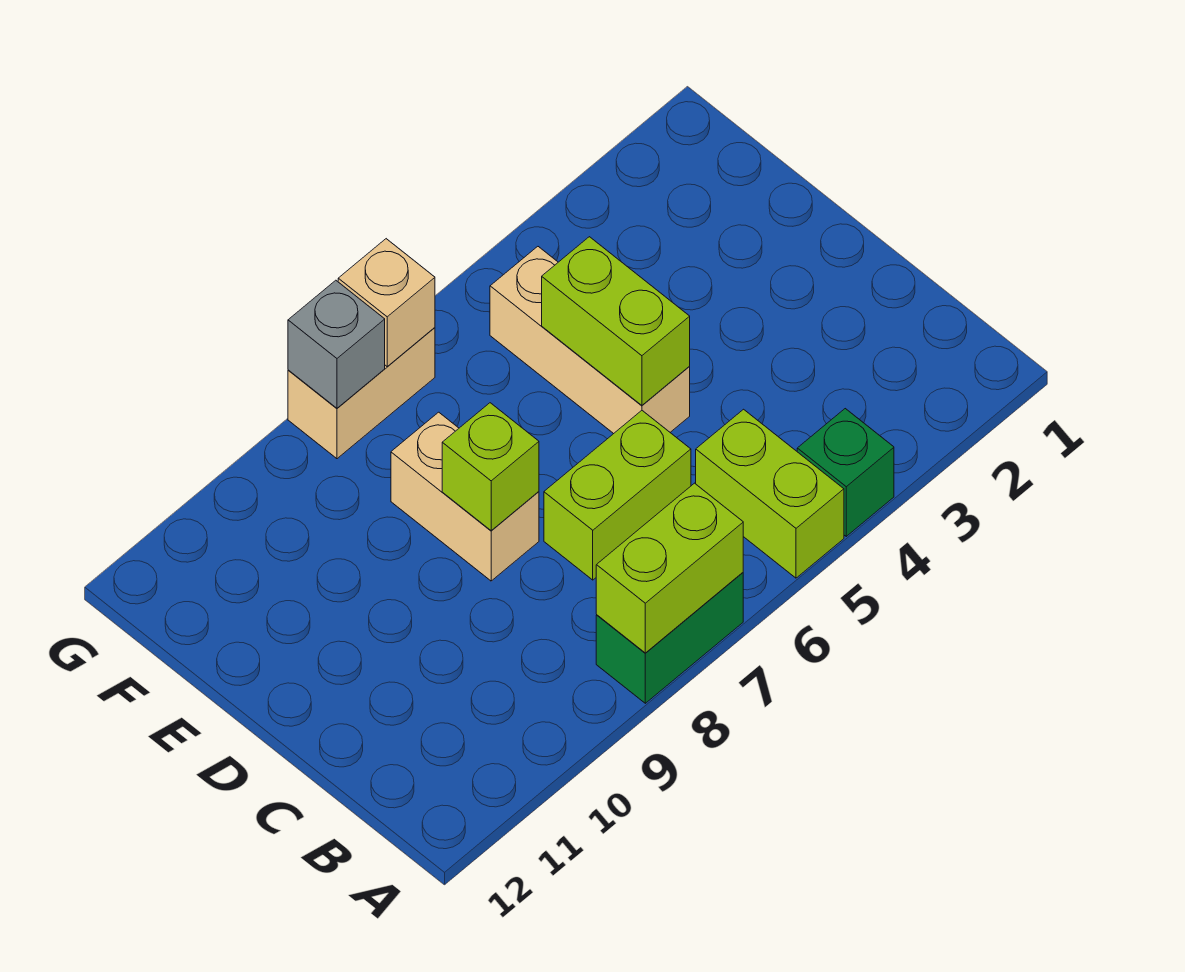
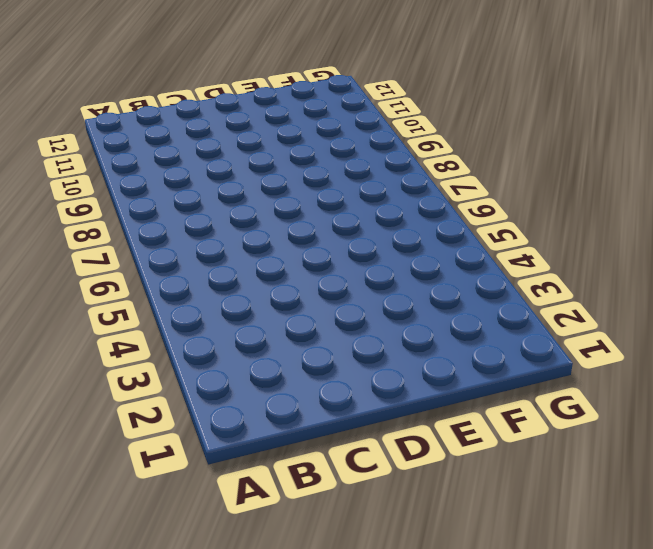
none -> green brick A4 level 1
none -> lime brick A5:B5 level 1
none -> green brick A7:A8 level 1

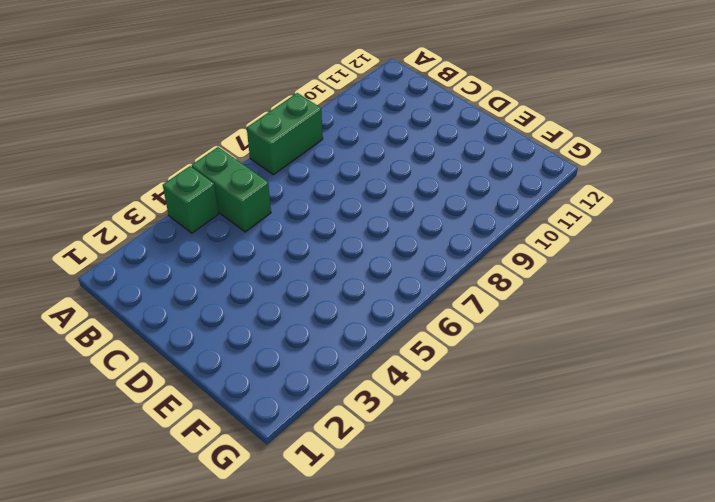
green brick A5:B5 level 1 -> lime brick A5:B5 level 1
none -> lime brick C6:C7 level 1
none -> tan brick D5:F5 level 1
none -> tan brick D8:E8 level 1

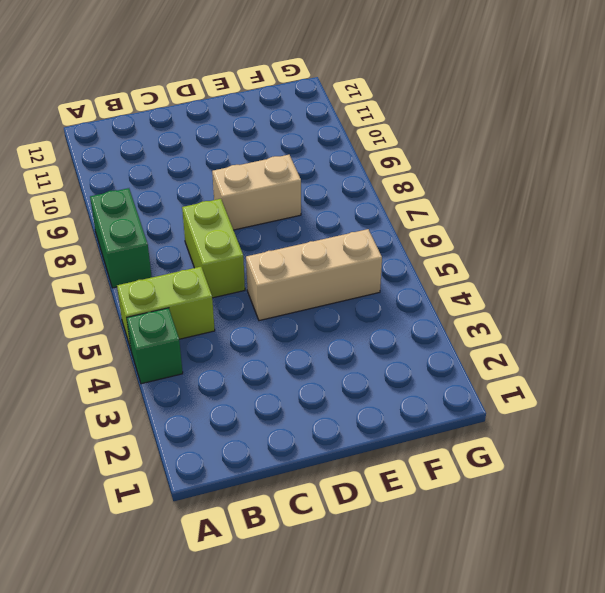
none -> tan brick G7:G8 level 1
none -> lime brick A7:A8 level 2
none -> lime brick D5:E5 level 2

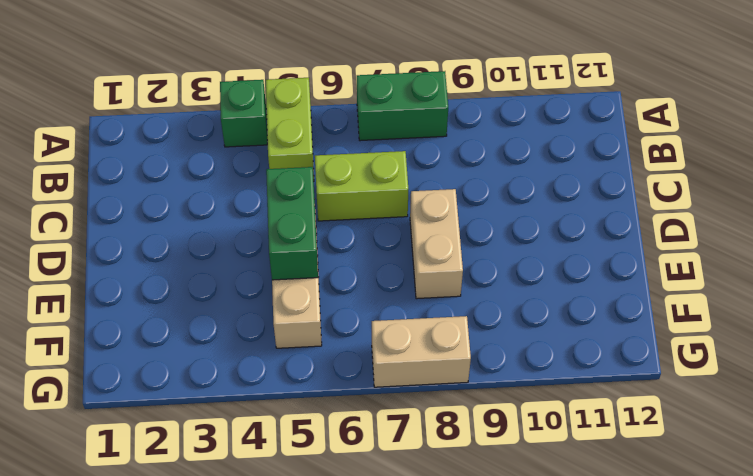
green brick D5:E5 level 2 -> lime brick D5:E5 level 2
none -> lime brick A7:A8 level 2
none -> lime brick D8 level 2
none -> tan brick G7 level 2

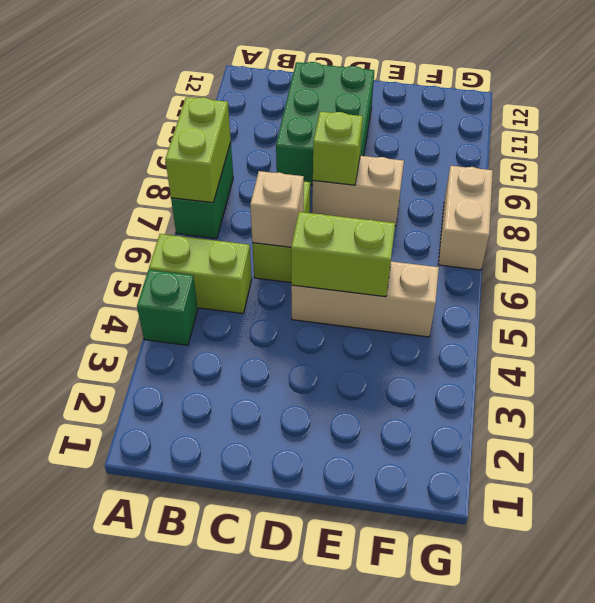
tan brick C6 level 2 -> tan brick G7 level 2
green brick C9:D11 level 1 -> none
none -> grey brick G8 level 2

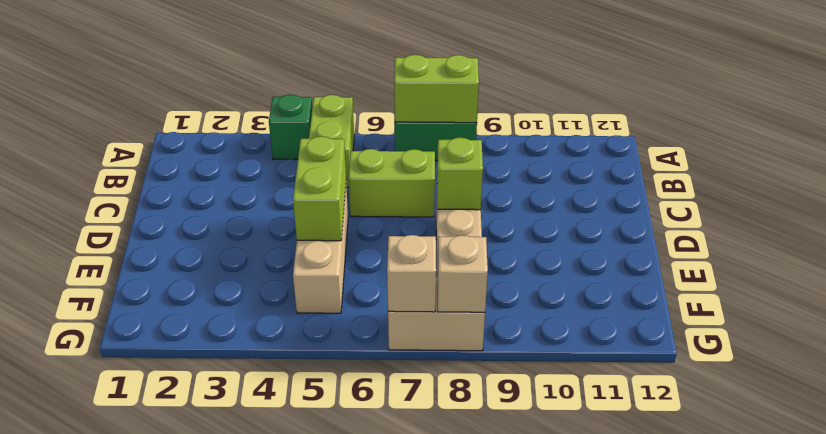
tan brick G8 level 2 -> grey brick G8 level 2

